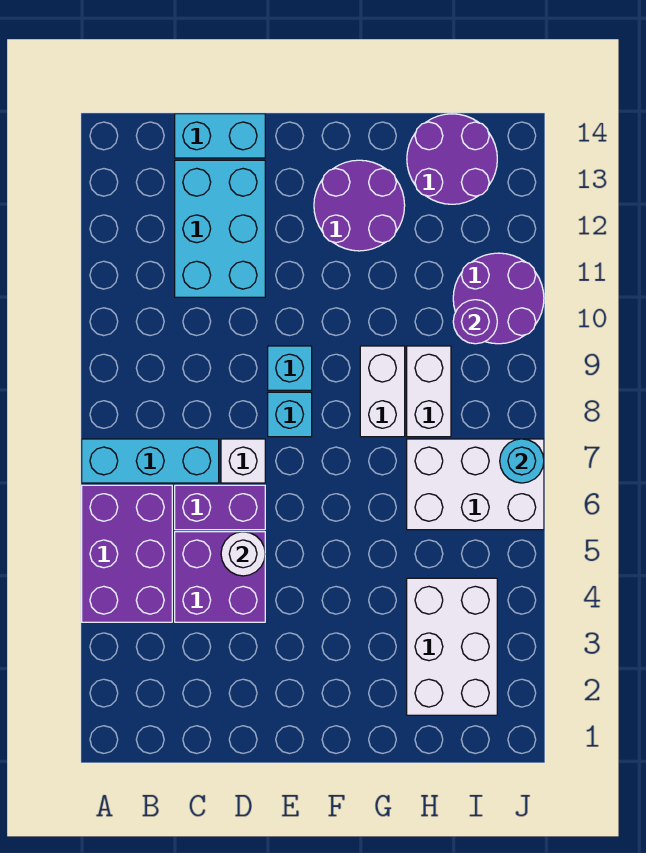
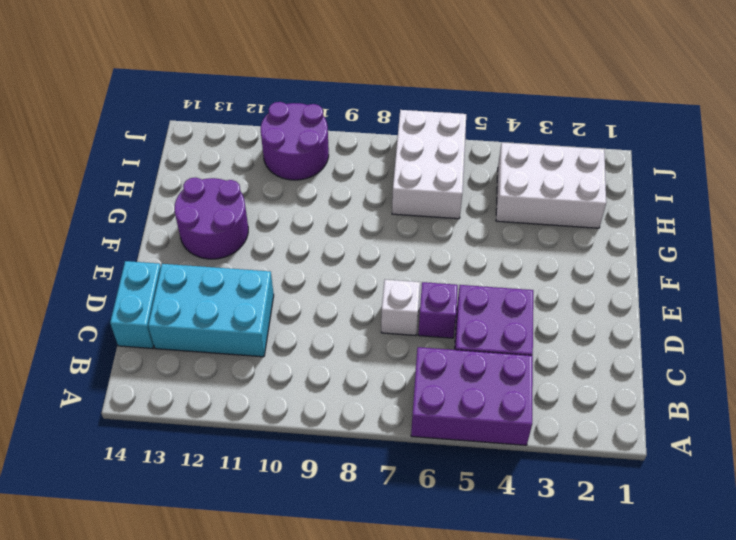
purple brick D6 level 1 -> purple brick C6:D6 level 1
none -> cyan brick A7:C7 level 1
none -> cyan brick E8 level 1
none -> cyan brick E9 level 1

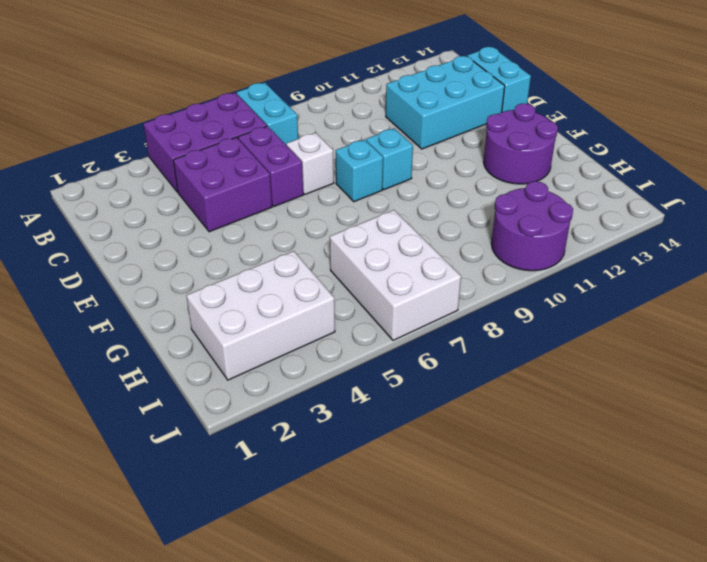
cyan brick A7:B7 level 1 -> cyan brick A7:C7 level 1
none -> white brick G8:G9 level 1
none -> white brick H8:H9 level 1
none -> purple round brick H13:I14 level 1

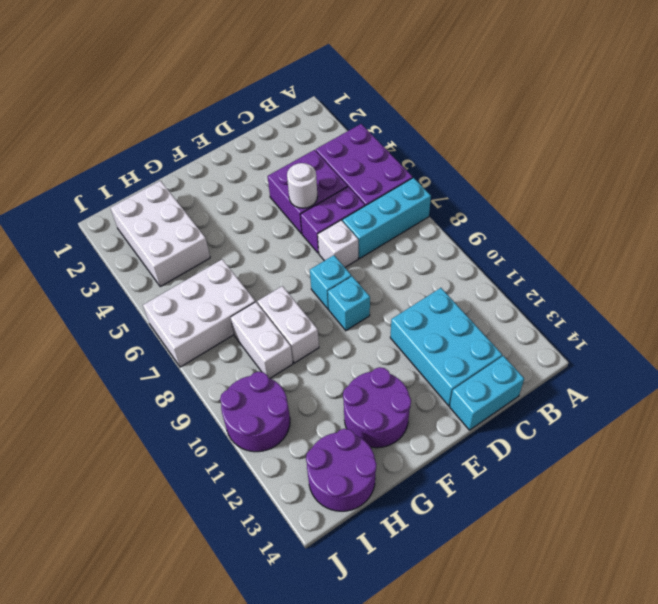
none -> purple round brick I10 level 2
none -> cyan round brick J7 level 2

